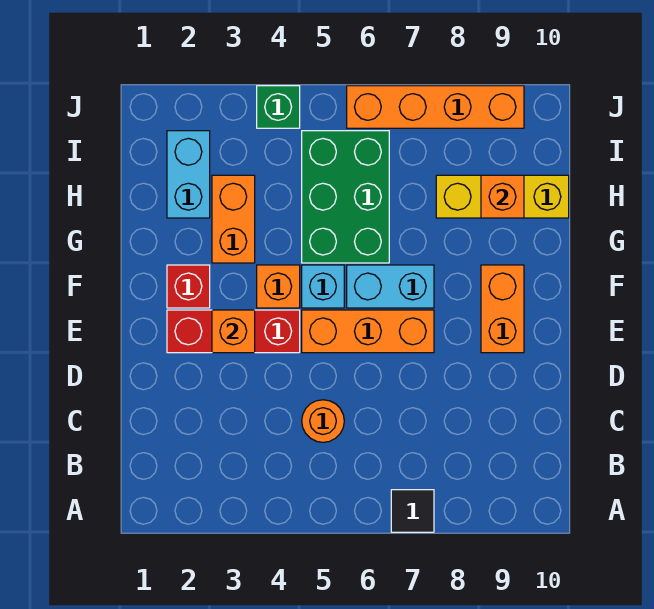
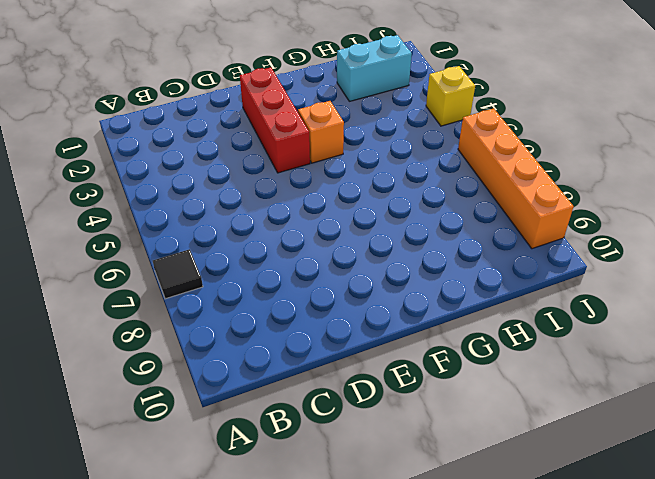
yellow brick J4 level 1 -> green brick J4 level 1
none -> orange round brick C5 level 1
none -> orange brick E5:E7 level 1
none -> orange brick E9:F9 level 1

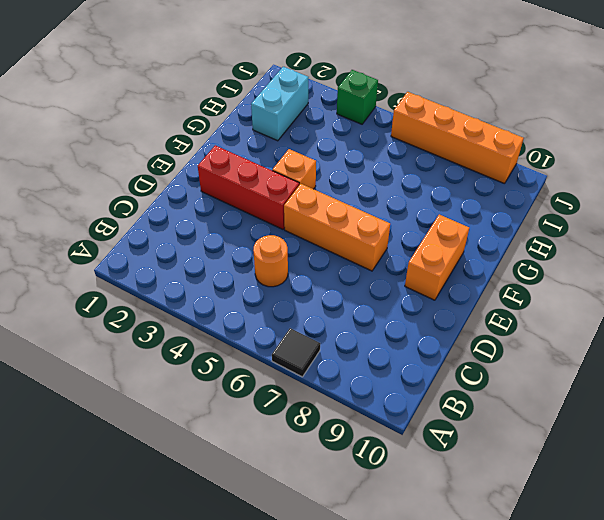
none -> red brick F2 level 1
none -> cyan brick F5 level 1
none -> cyan brick F6:F7 level 1

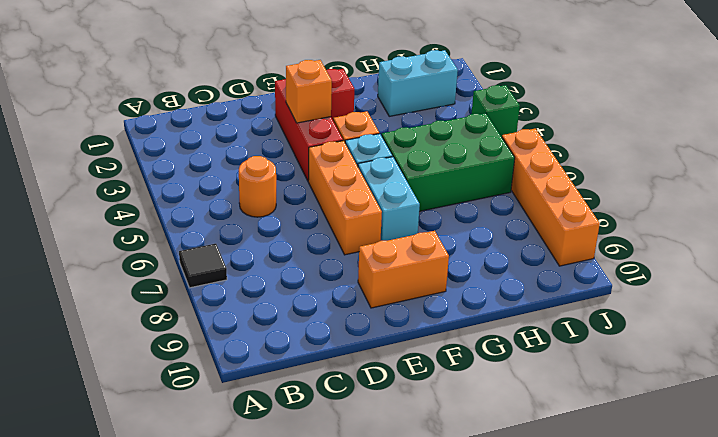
none -> orange brick G3:H3 level 1
none -> yellow brick H8:H10 level 1
none -> orange brick H9 level 2

